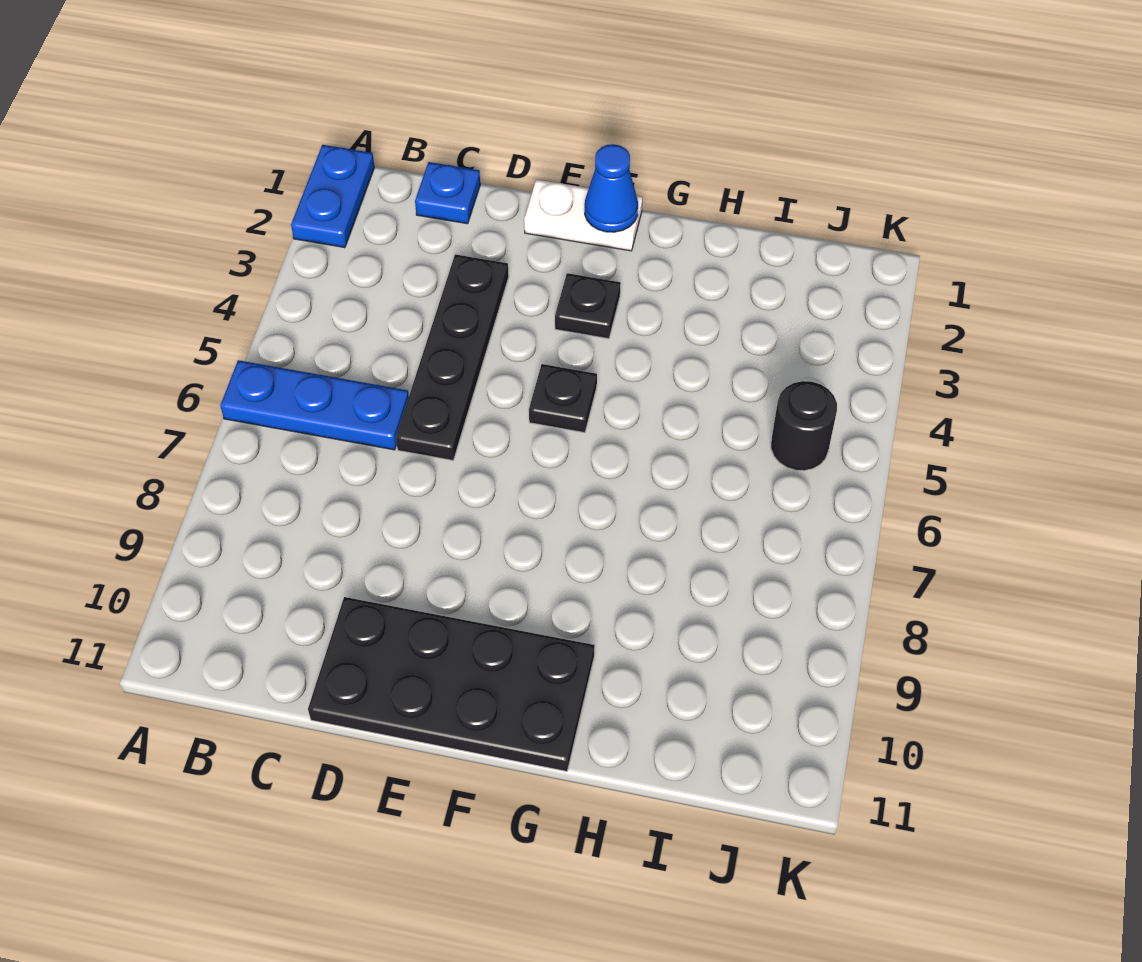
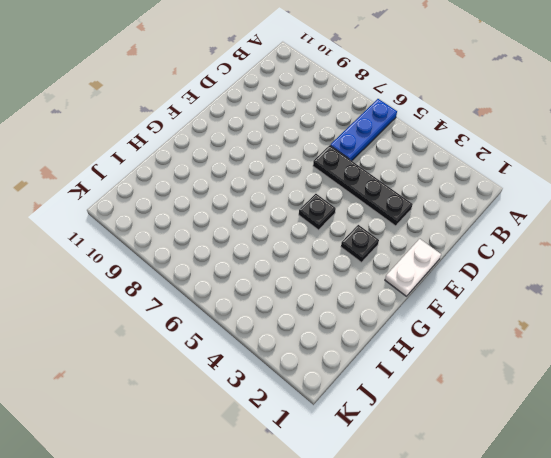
none -> blue plate A1:A2 level 1
none -> blue plate C1 level 1

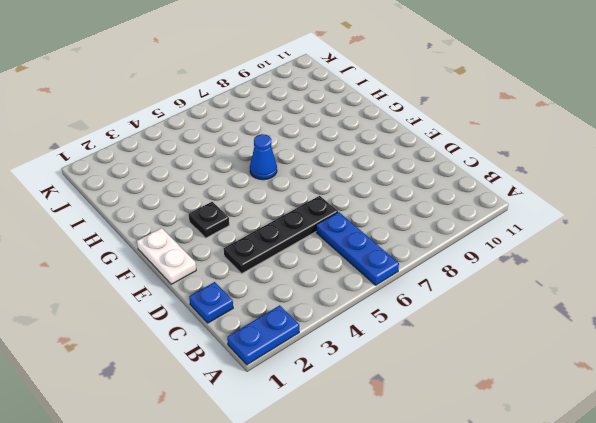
blue cone G6 level 1 -> blue cone F1 level 2
none -> black plate D10:G11 level 1
none -> black plate F5 level 1

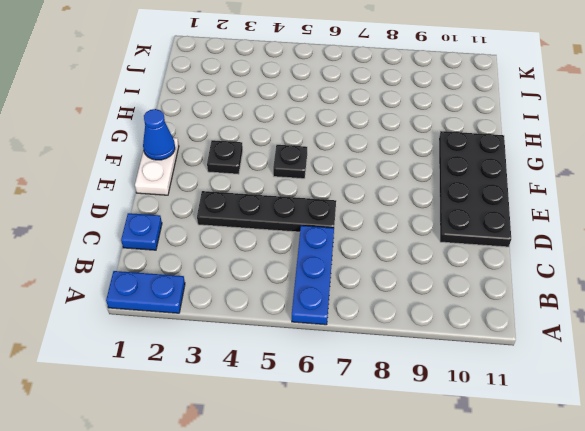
none -> black round brick J5 level 1

